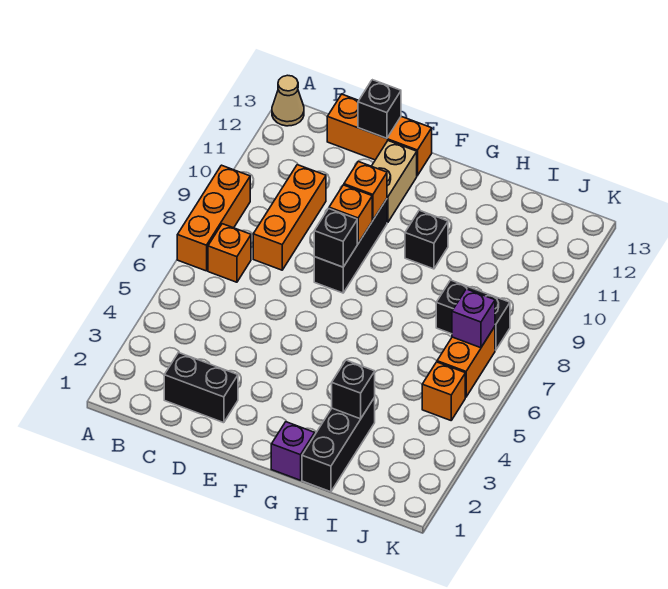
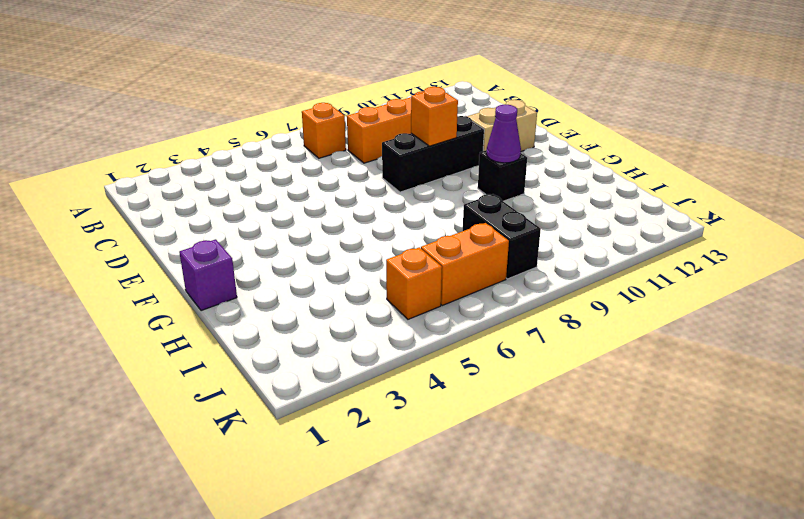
purple cone G10 level 2 -> none
none -> orange brick A7:A9 level 1
none -> tan cone A13 level 1
none -> black brick C2:D2 level 1

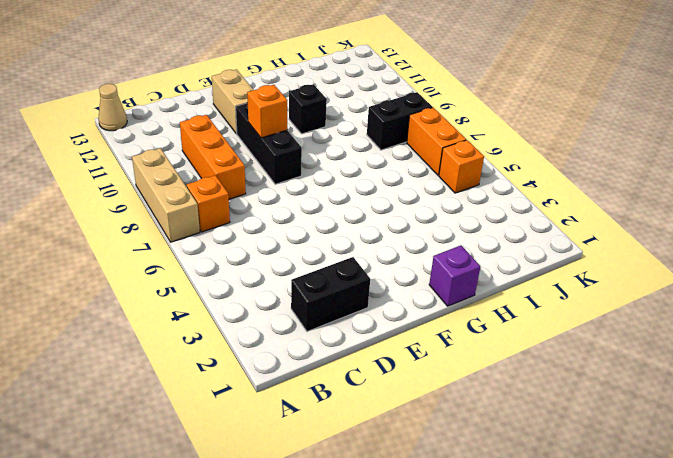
tan brick A7:A9 level 1 -> orange brick A7:A9 level 1
none -> orange brick C13:E13 level 1
none -> black brick H1:H3 level 1
none -> black brick D13 level 2

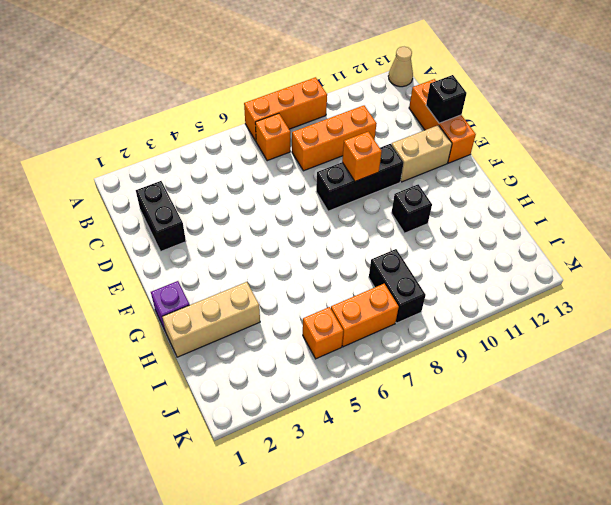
tan brick H1:H3 level 1 -> black brick H1:H3 level 1
none -> black brick E8 level 2
none -> orange brick E10 level 2
none -> black brick H3 level 2

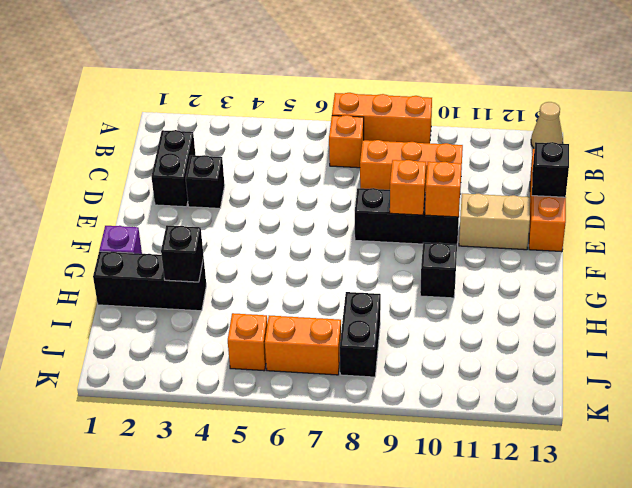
black brick D3 level 1 -> black brick E8 level 2
none -> purple brick J7 level 2

